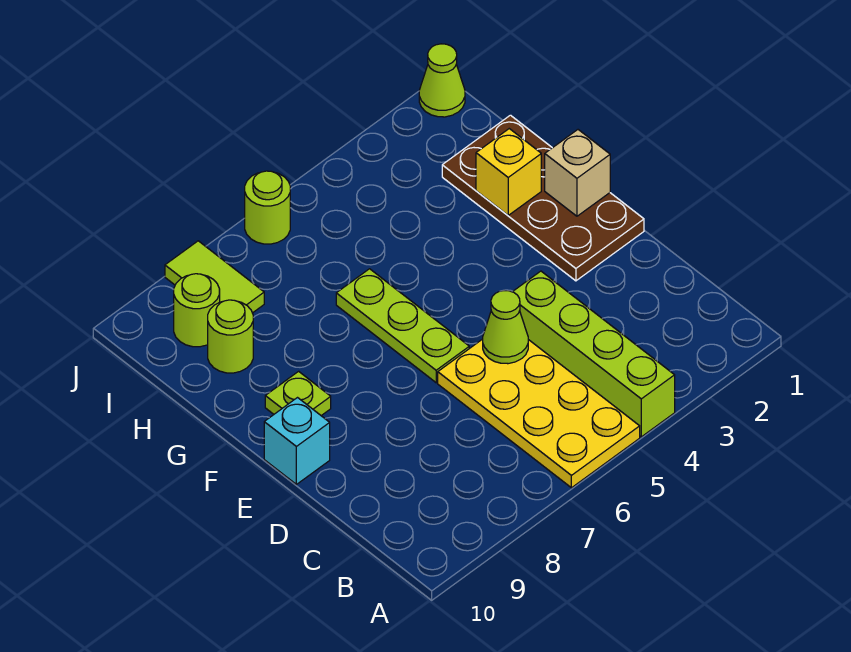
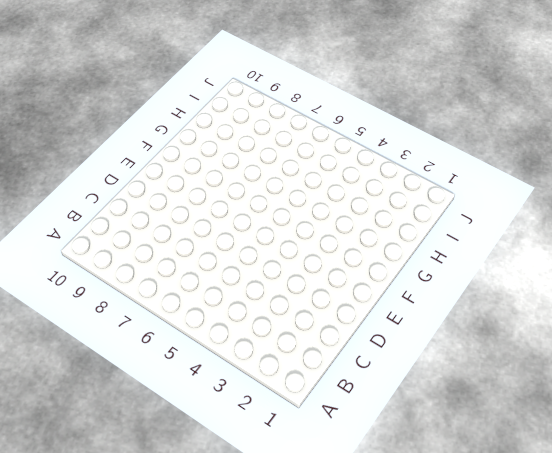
none -> lime brick A4:D4 level 1
none -> yellow plate A5:D6 level 1
none -> brown plate E1:H2 level 1

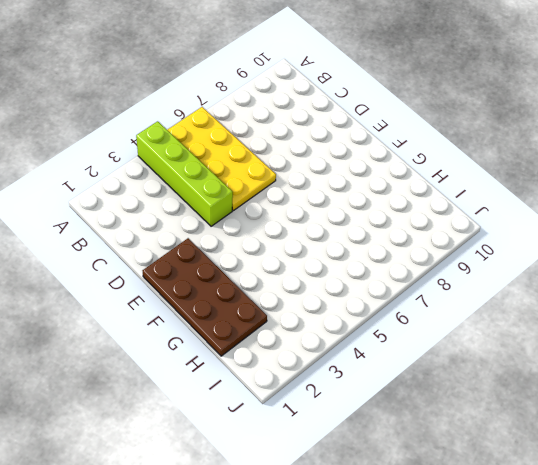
none -> lime plate E6:G6 level 1
none -> cyan brick E10 level 1
none -> lime plate F9 level 1

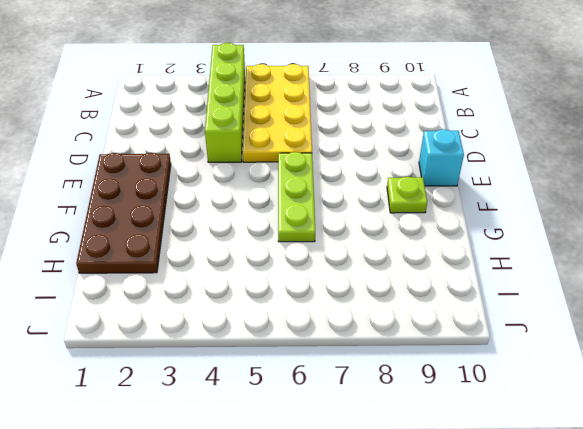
none -> lime round brick H9 level 1
none -> lime tile I8:J8 level 1
none -> lime round brick I9 level 1

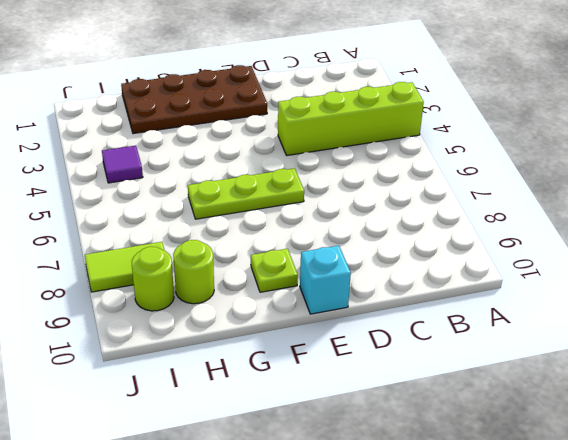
purple tile I4 level 1 -> none
none -> yellow plate A5:D6 level 1
none -> lime cone J1 level 1
none -> lime round brick J6 level 1

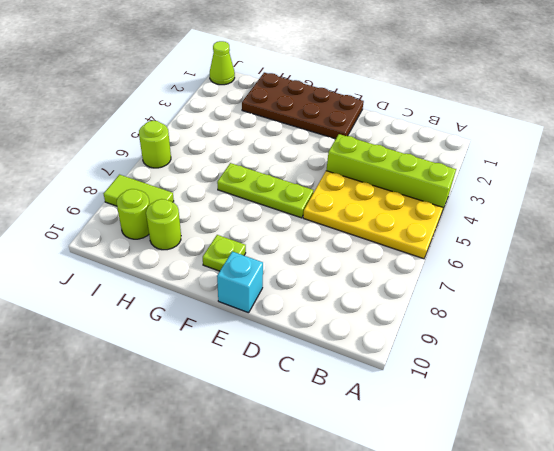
none -> lime cone D5 level 2
none -> tan brick F1 level 2
none -> yellow brick G2 level 2

